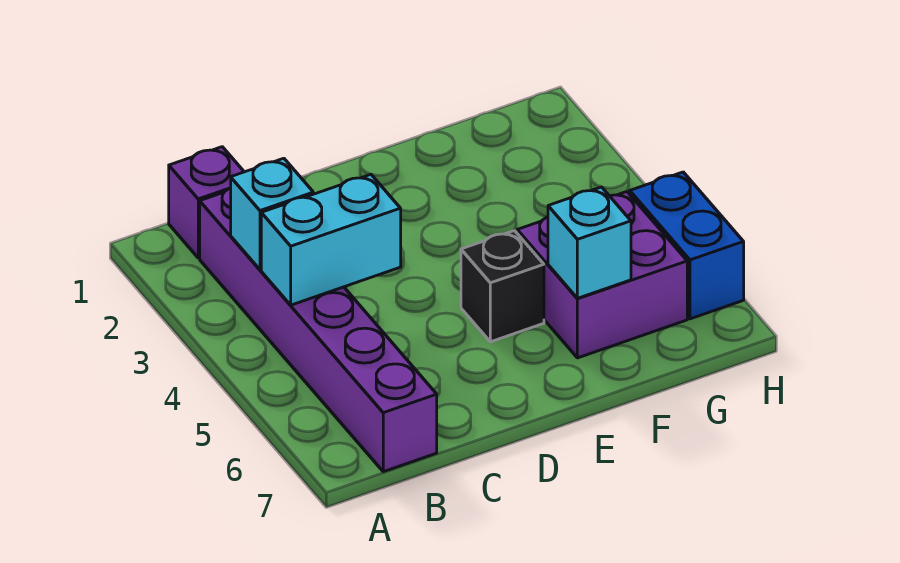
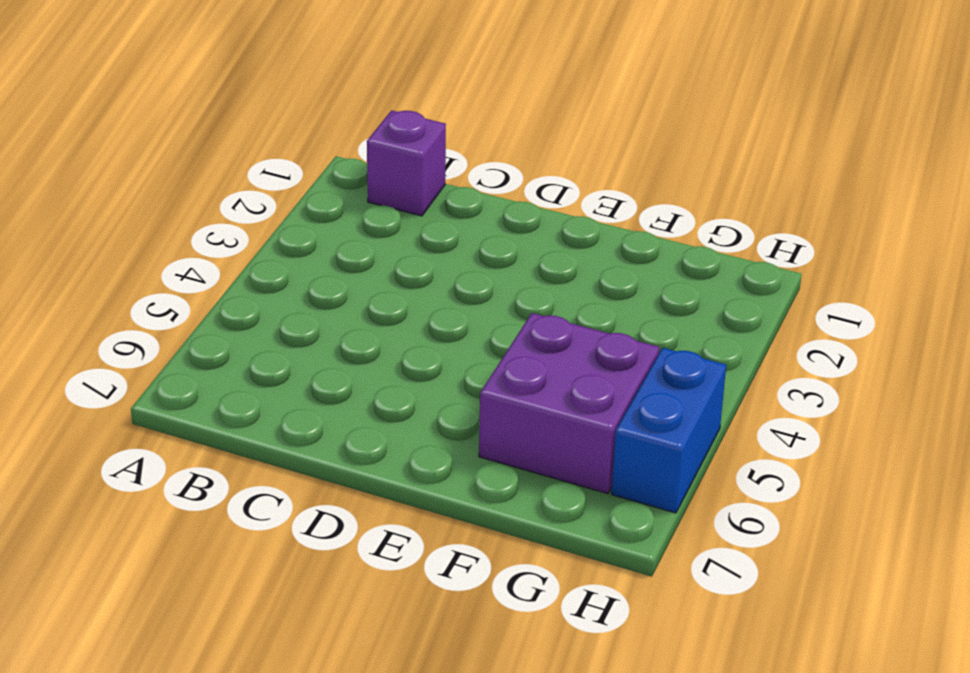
none -> purple brick B2:B7 level 1
none -> black brick E5 level 1

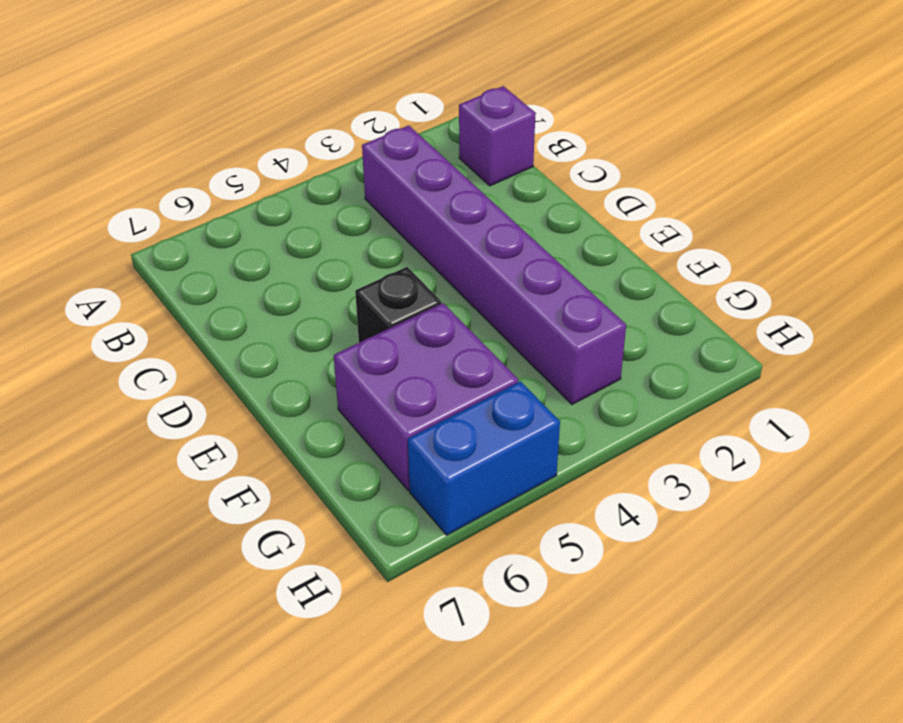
purple brick B3:G3 level 1 -> purple brick B2:B7 level 1
none -> cyan brick B3 level 2
none -> cyan brick B4:C4 level 2

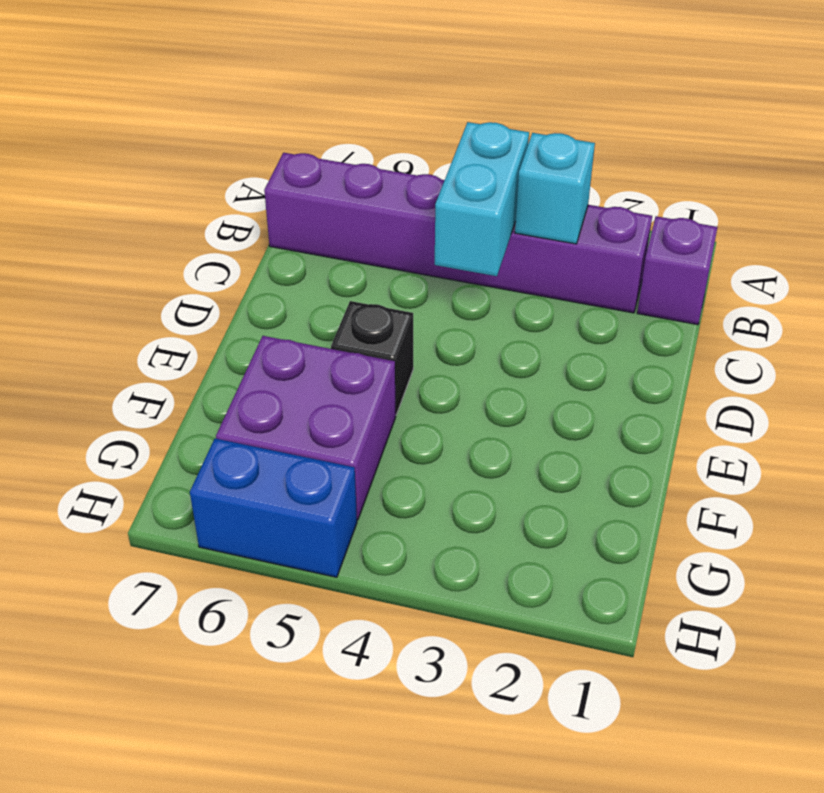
none -> cyan brick F6 level 2

